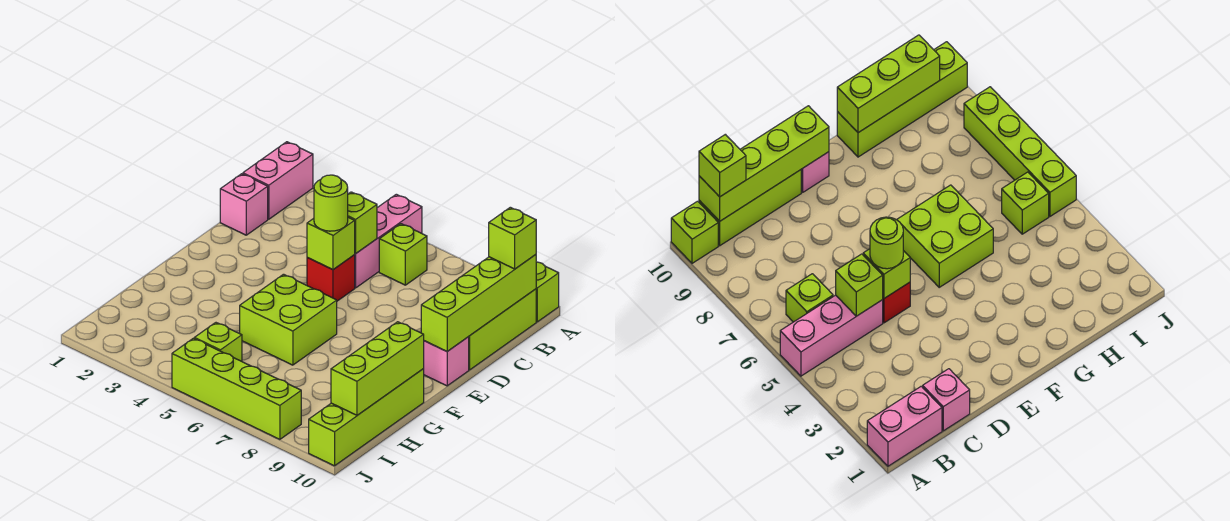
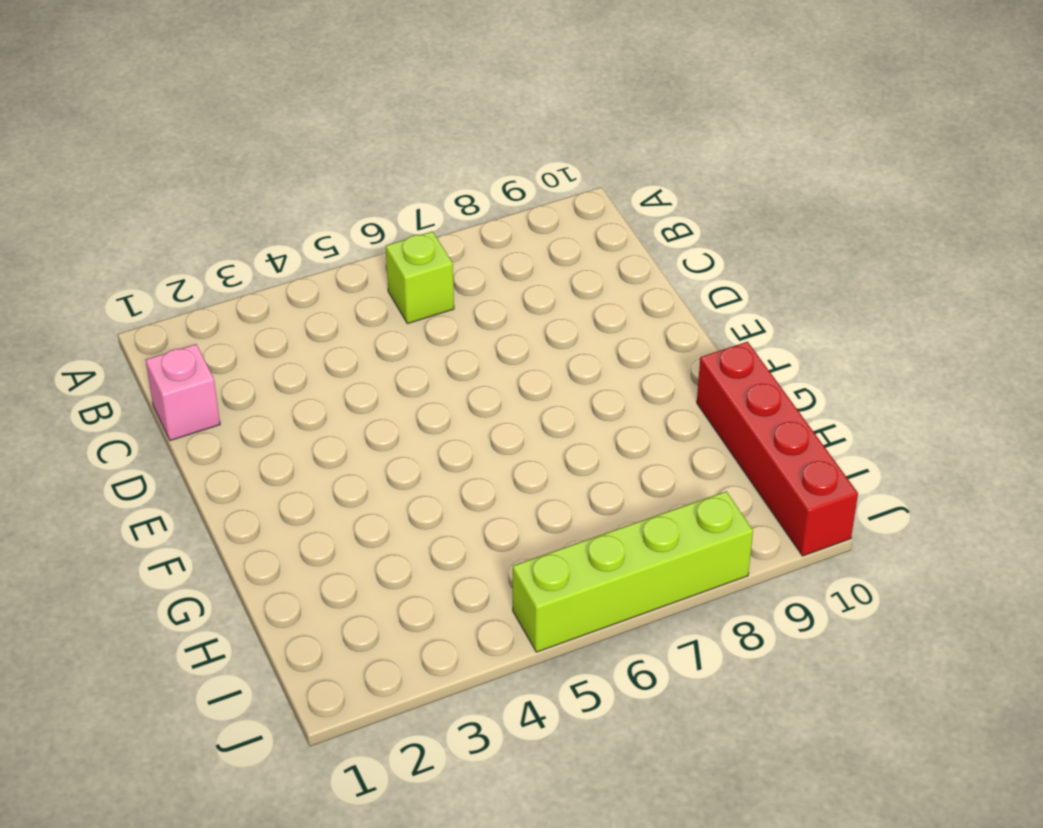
red brick G10:J10 level 1 -> lime brick G10:J10 level 1
none -> pink brick A1:B1 level 1
none -> pink brick A5:C5 level 1
none -> lime brick A10 level 1

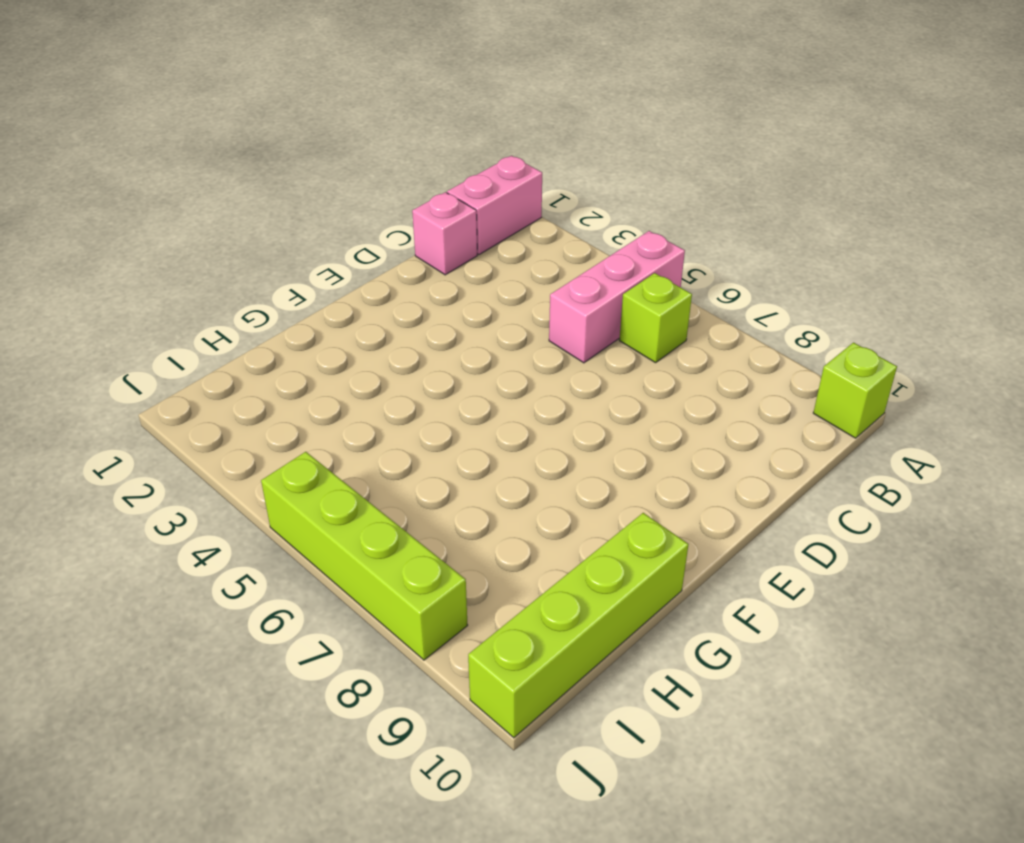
none -> lime brick B10:D10 level 1
none -> red brick D5 level 1
none -> pink brick E10 level 1

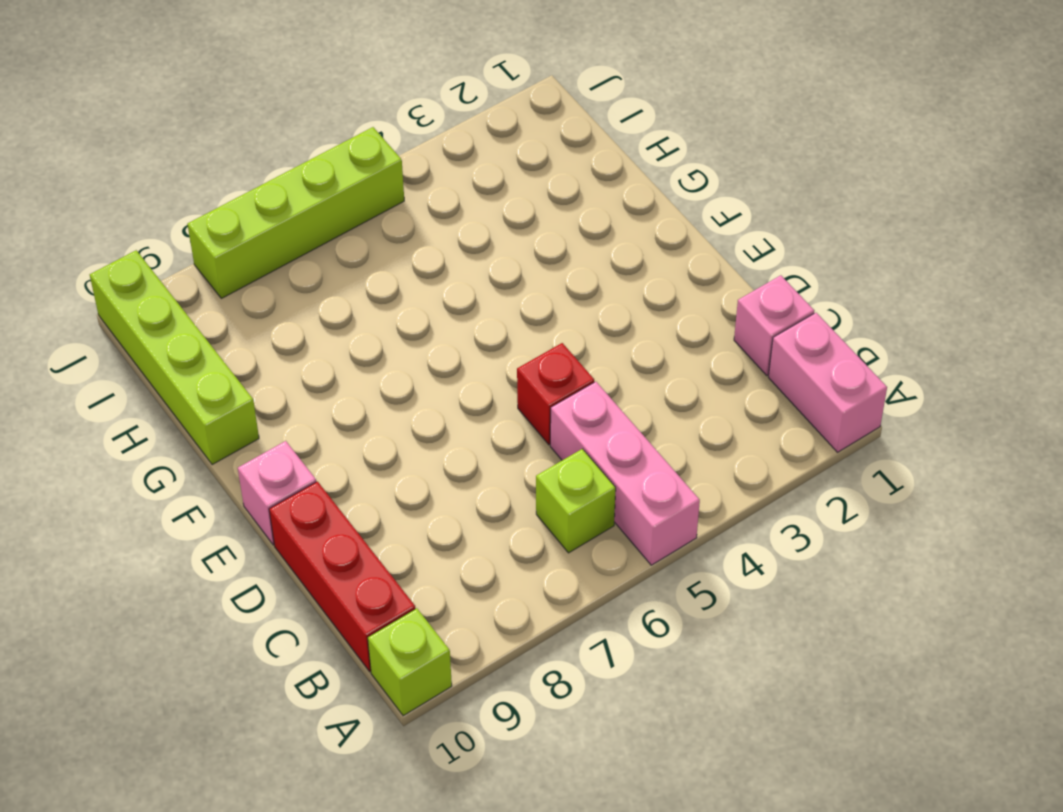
red brick B10:D10 level 1 -> lime brick B10:D10 level 1
none -> lime brick F5:G6 level 1
none -> lime brick I5 level 1
none -> lime brick B10:E10 level 2

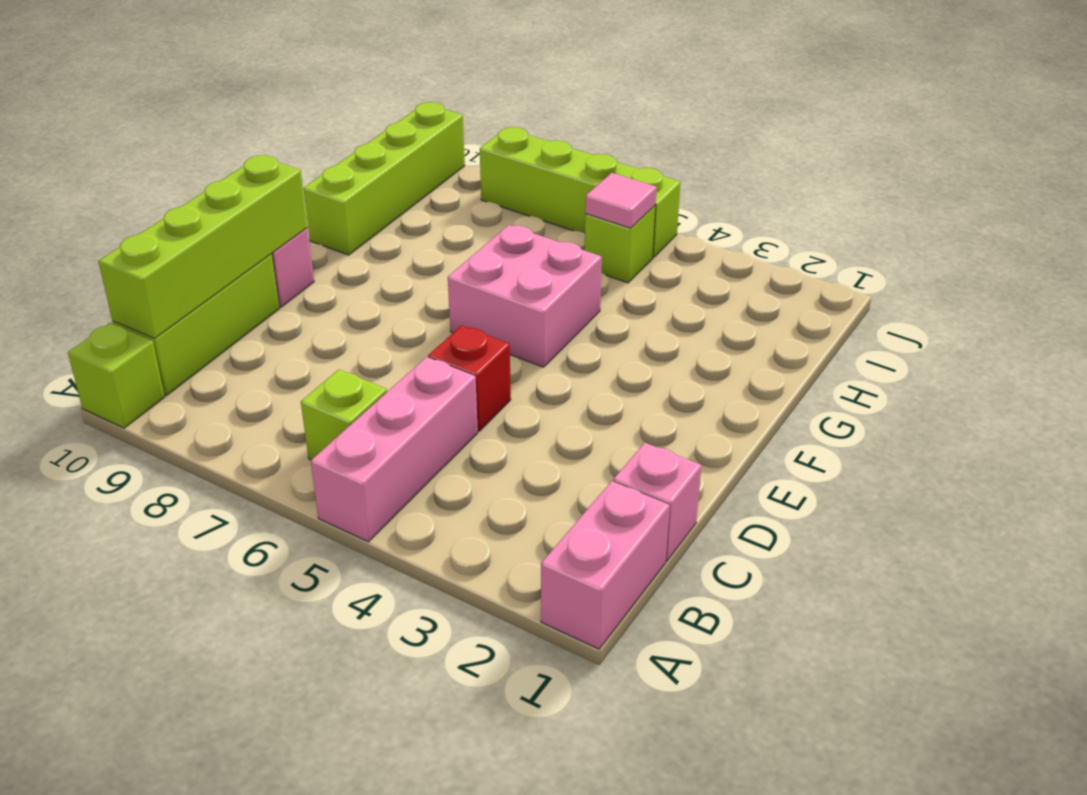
pink brick F5:G6 level 1 -> lime brick F5:G6 level 1
pink tile I5 level 2 -> none
none -> lime brick C5 level 2
none -> lime brick D5 level 2
none -> lime brick G10:I10 level 2

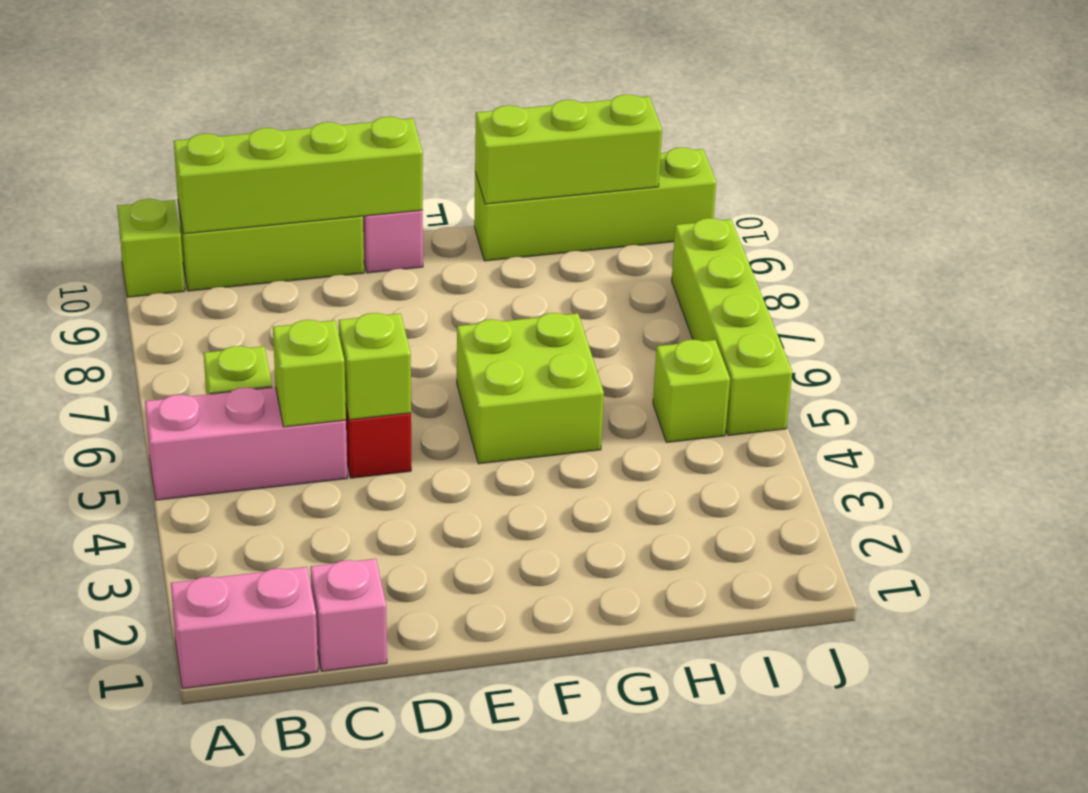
none -> lime brick B10 level 3
none -> lime round brick D5 level 3

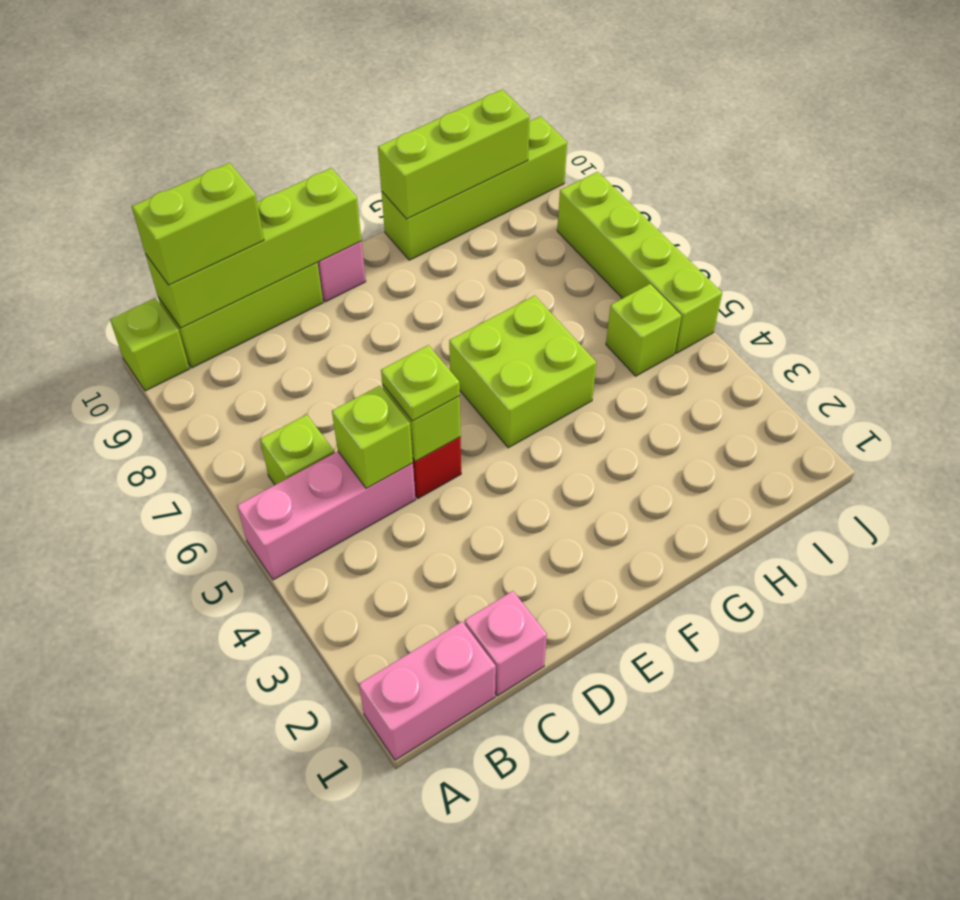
lime brick B10:C10 level 3 -> lime brick B10 level 3
lime plate D5 level 3 -> lime round brick D5 level 3

